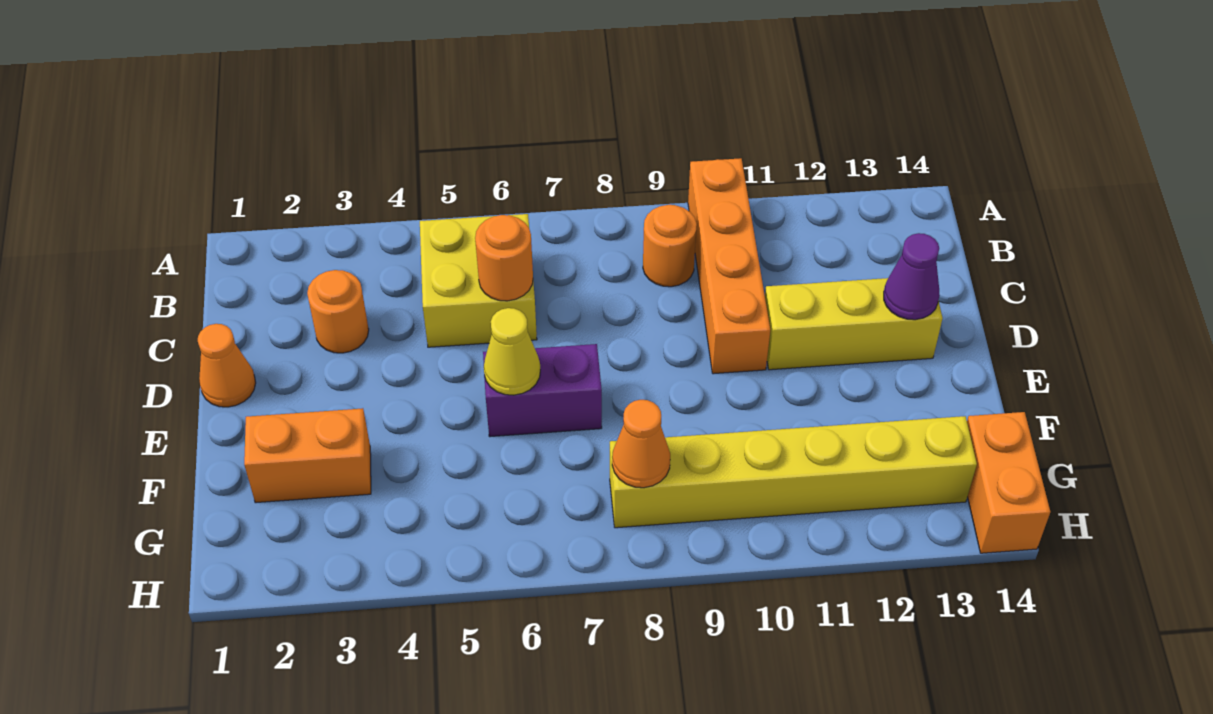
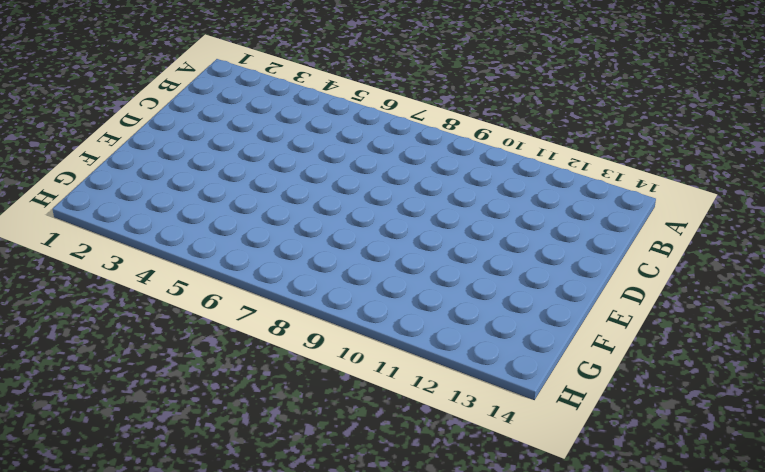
none -> orange brick A10:D10 level 1
none -> yellow brick B5:C6 level 1
none -> orange round brick B9 level 1

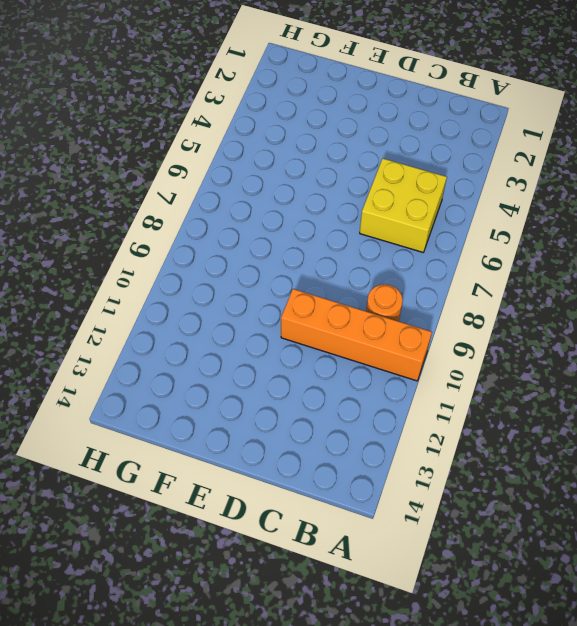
none -> orange round brick C3 level 1
none -> orange cone D1 level 1
none -> yellow brick D11:D13 level 1

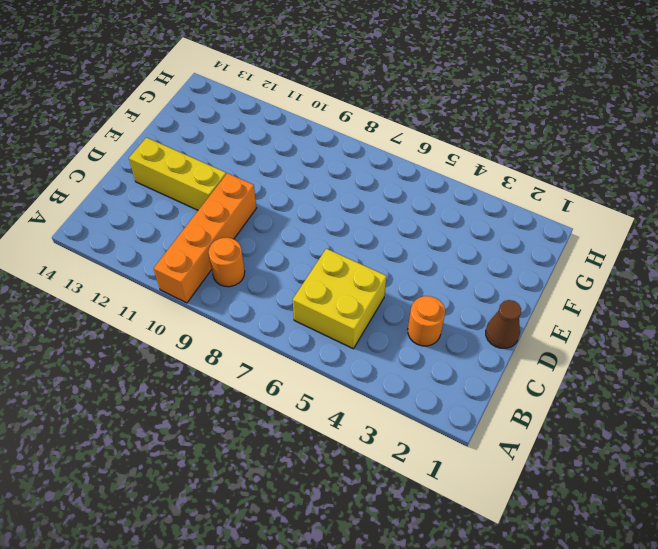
brown cone D1 level 1 -> orange cone D1 level 1
none -> purple brick E6:E7 level 1
none -> orange brick F2:F3 level 1
none -> yellow brick G8:G13 level 1

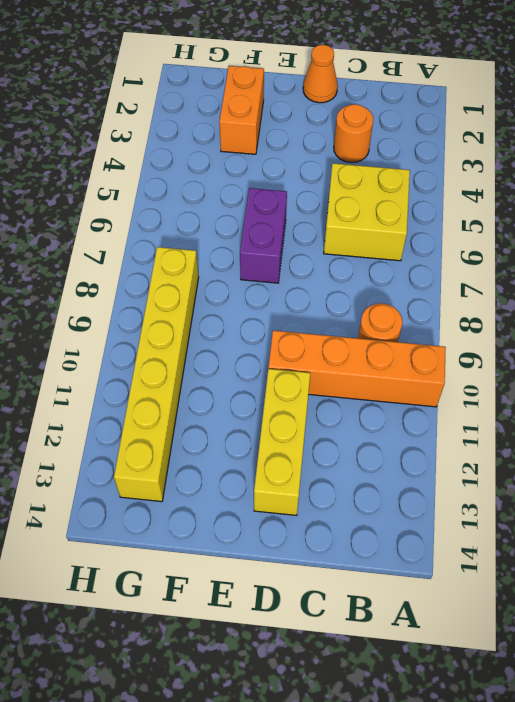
none -> orange brick G14:H14 level 1
none -> orange round brick C6 level 2
none -> purple cone D13 level 2

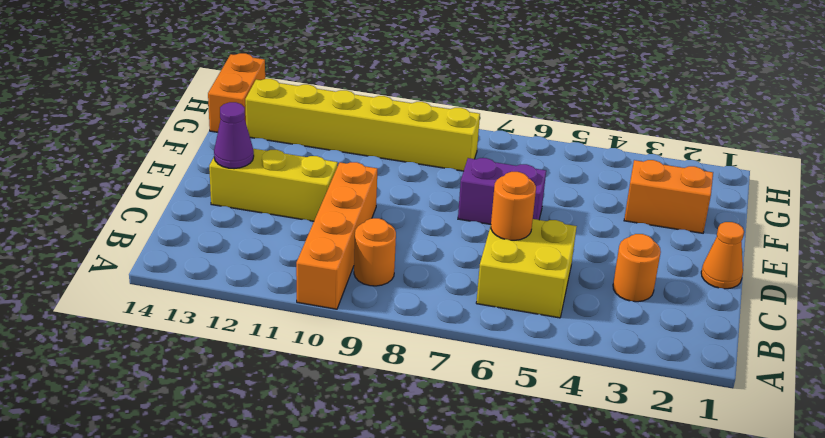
none -> yellow cone E6 level 2
none -> orange cone G8 level 2

